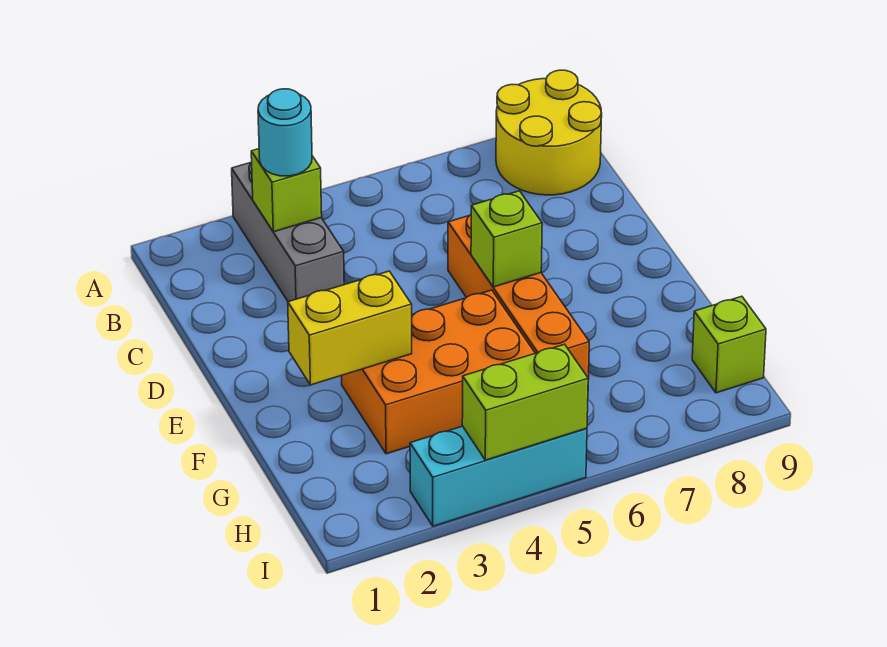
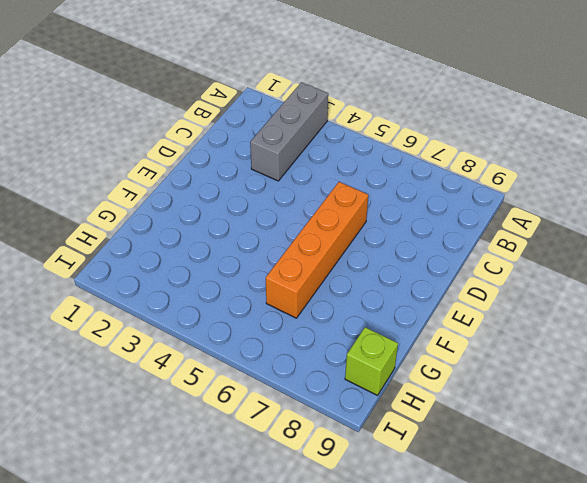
none -> yellow round brick A8:B9 level 1
none -> orange brick F3:G5 level 1

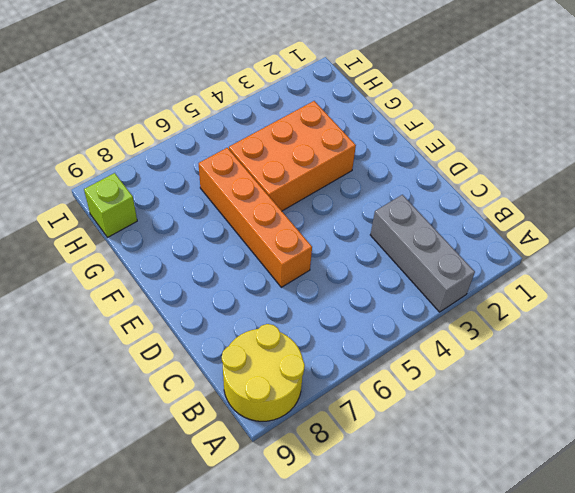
none -> cyan brick I3:I5 level 1
none -> lime brick B3 level 2

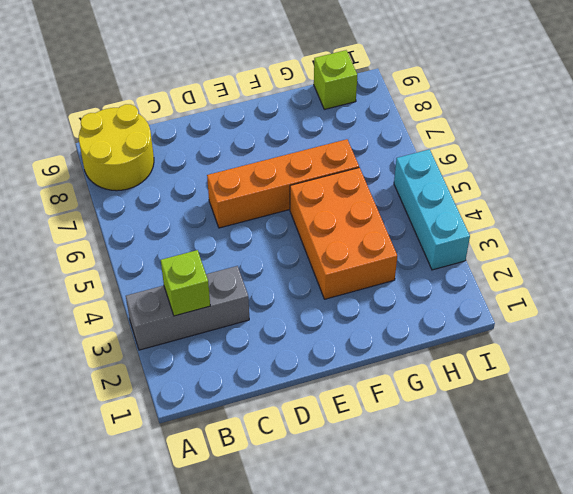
none -> lime brick E6 level 2
none -> yellow brick F2:F3 level 2

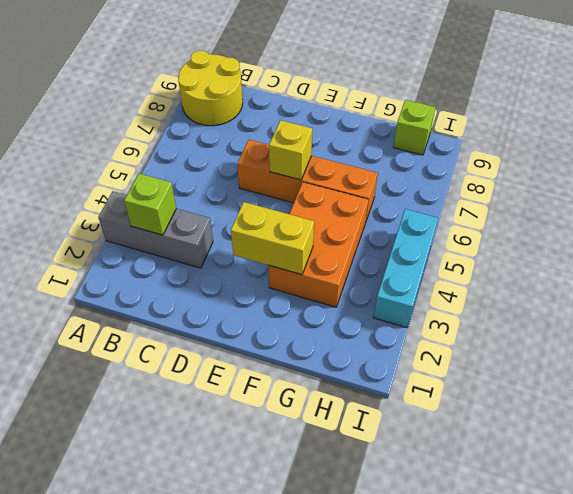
yellow brick E3:F3 level 2 -> yellow brick F2:F3 level 2
yellow brick E6 level 2 -> lime brick E6 level 2
none -> lime brick I4:I5 level 2
none -> cyan round brick B3 level 3

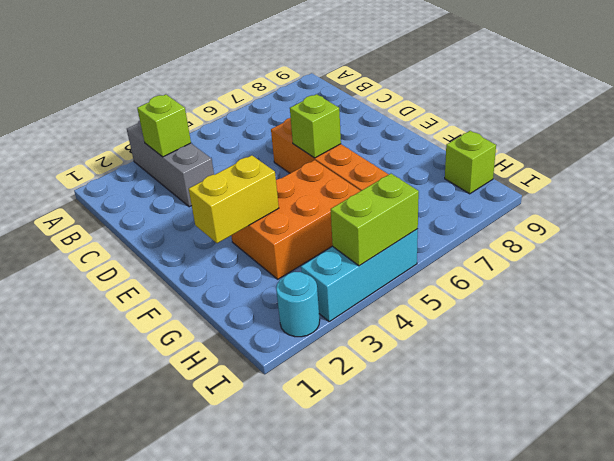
cyan round brick I2 level 1 -> cyan round brick B3 level 3
none -> yellow round brick A8:B9 level 1

